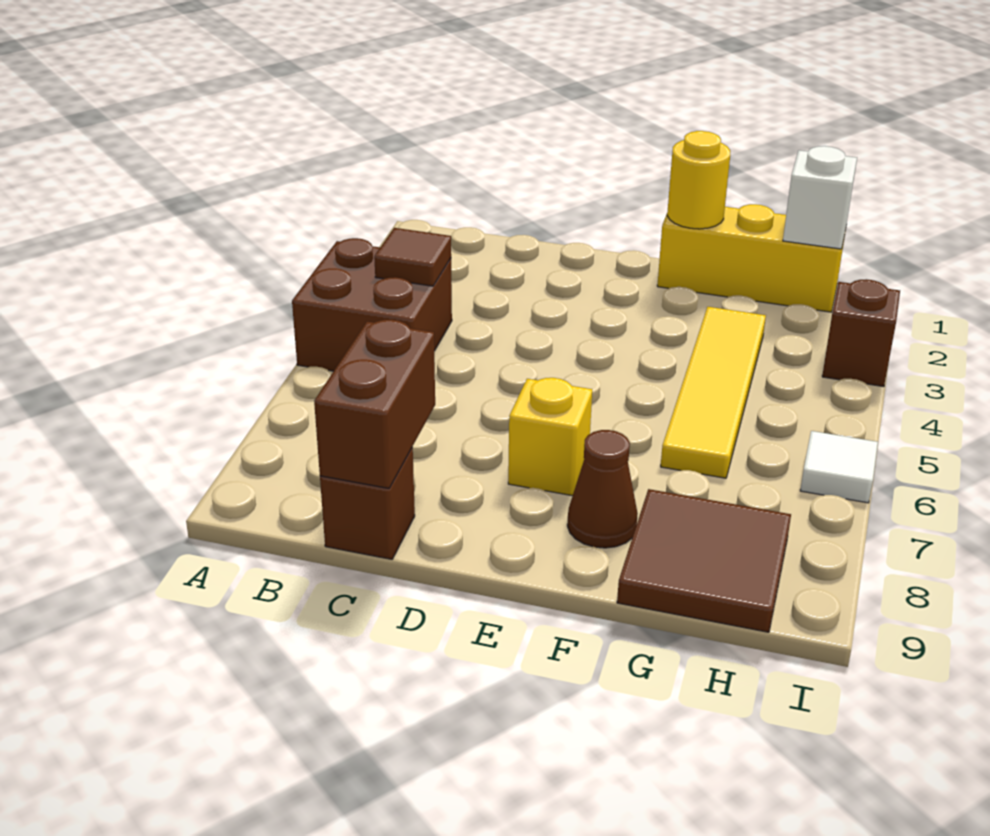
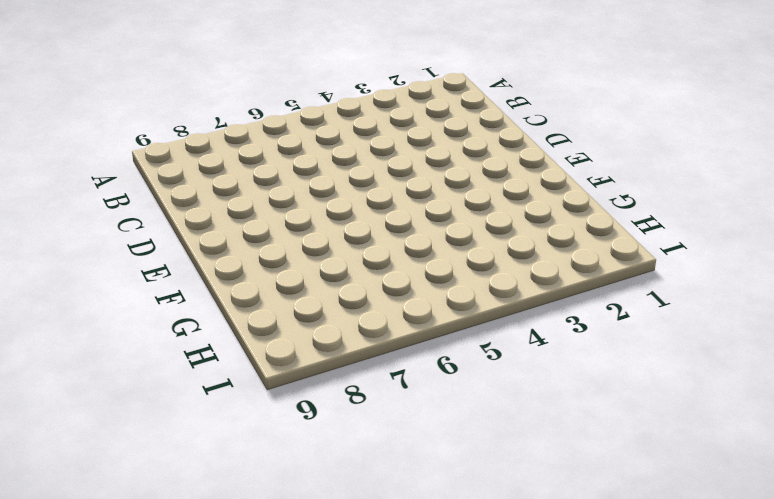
none -> brown brick A4:B5 level 1
none -> brown brick C9 level 1
none -> yellow brick E7 level 1

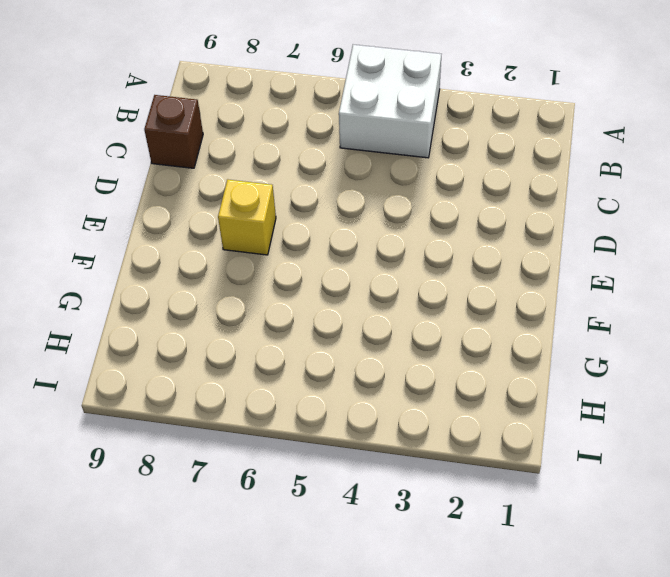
white brick A4:B5 level 1 -> brown brick A4:B5 level 1
none -> yellow brick F1:H1 level 1
none -> brown cone F8 level 1
none -> yellow tile G3:G6 level 1

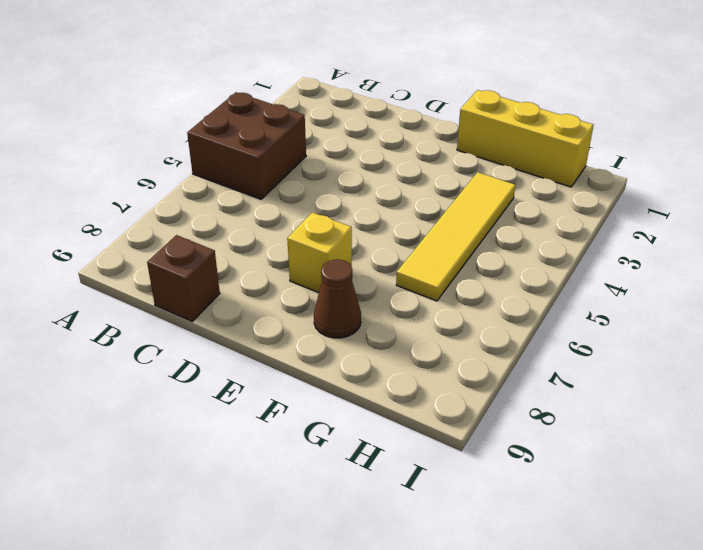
none -> brown tile G8:H9 level 1
none -> brown brick I3 level 1
none -> white tile I6 level 1

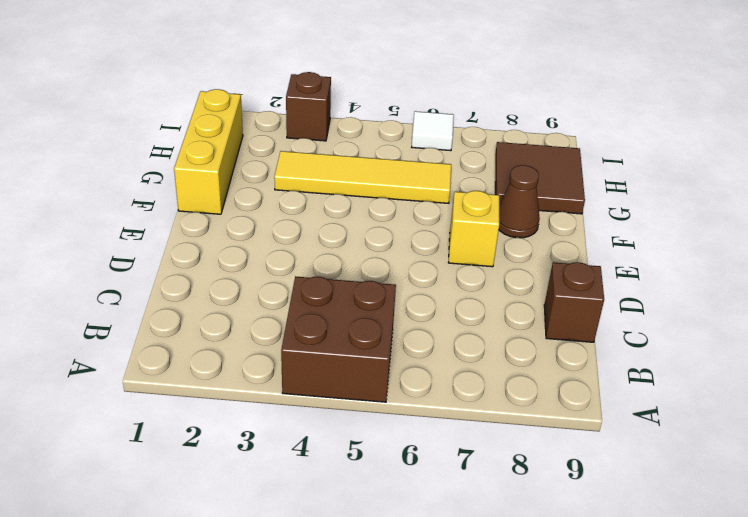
none -> brown tile B4 level 2
none -> brown brick C8:C9 level 2
none -> yellow round brick F1 level 2

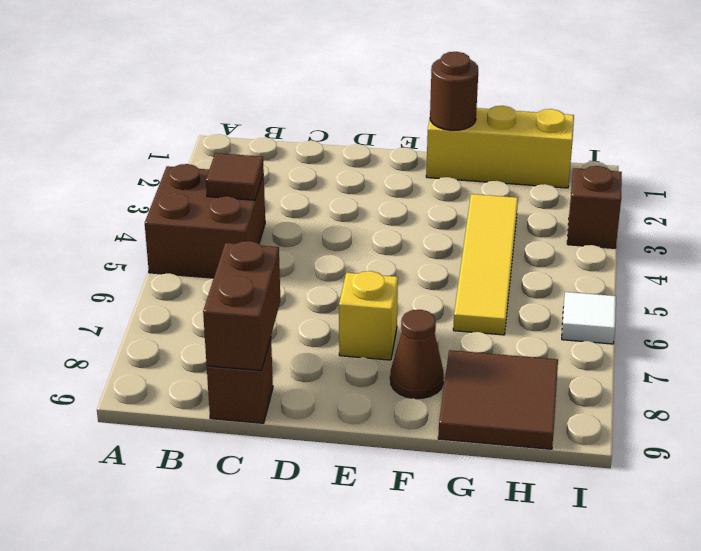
brown round brick F1 level 2 -> yellow round brick F1 level 2
none -> white brick H1 level 2

